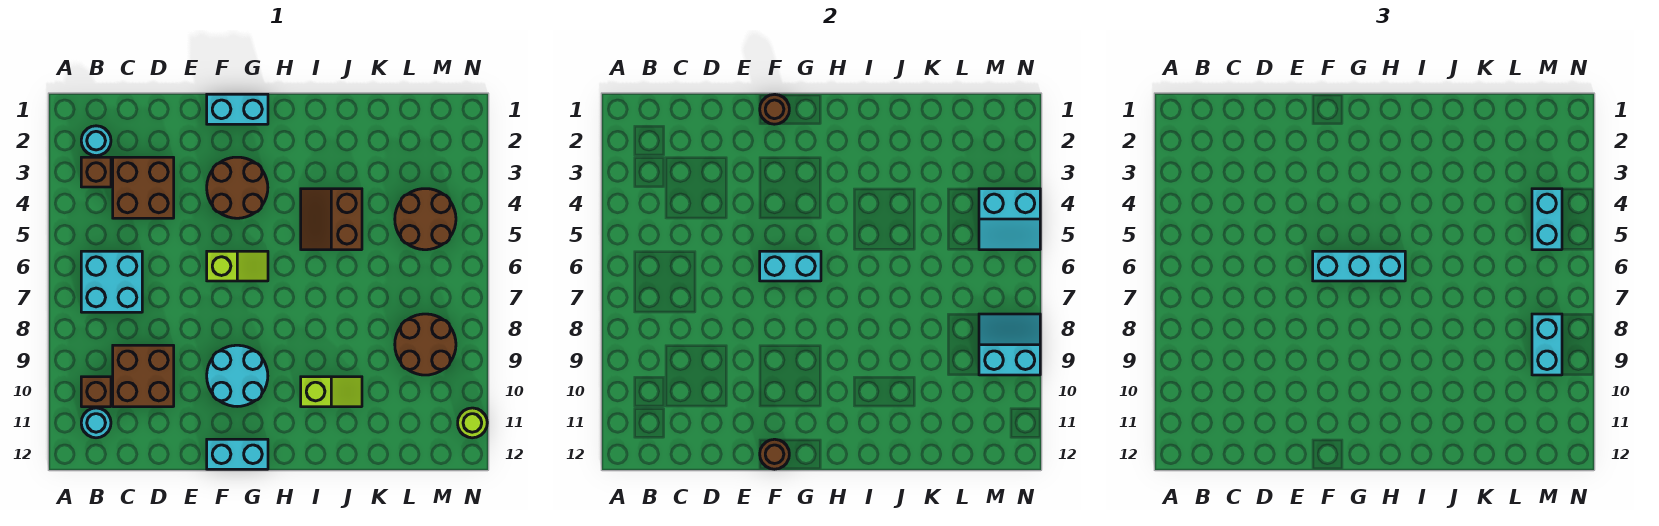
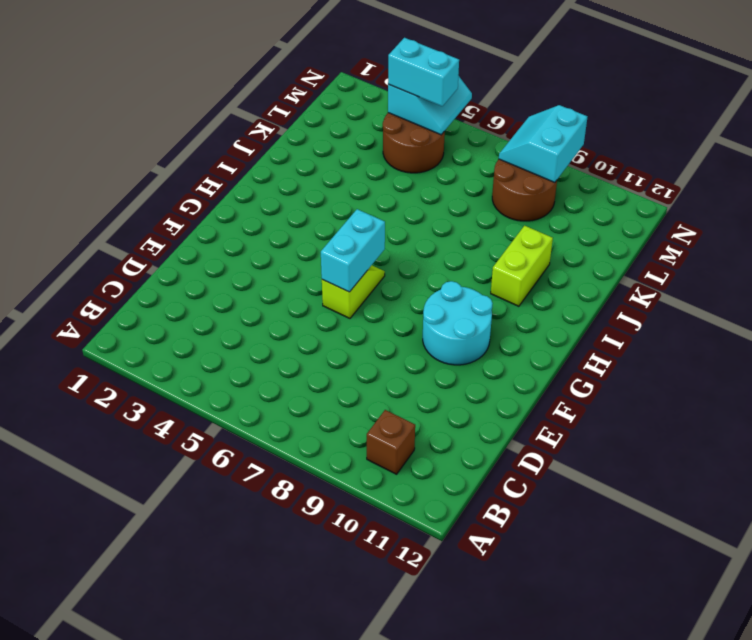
lime brick I10:J10 level 1 -> lime slope I10:J10 level 1 top I
none -> cyan round brick B2 level 1
none -> brown brick B3 level 1
none -> cyan brick B6:C7 level 1

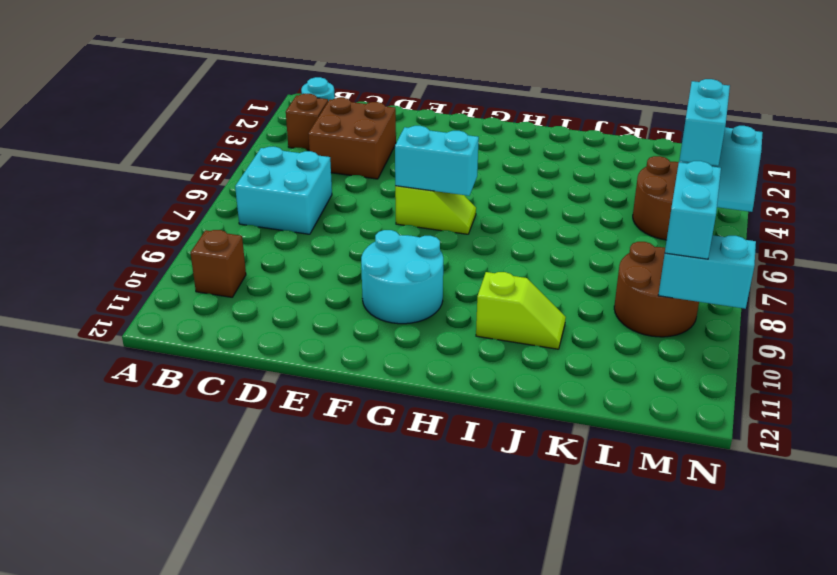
none -> cyan round brick B11 level 1
none -> brown brick C9:D10 level 1
none -> cyan brick F1:G1 level 1

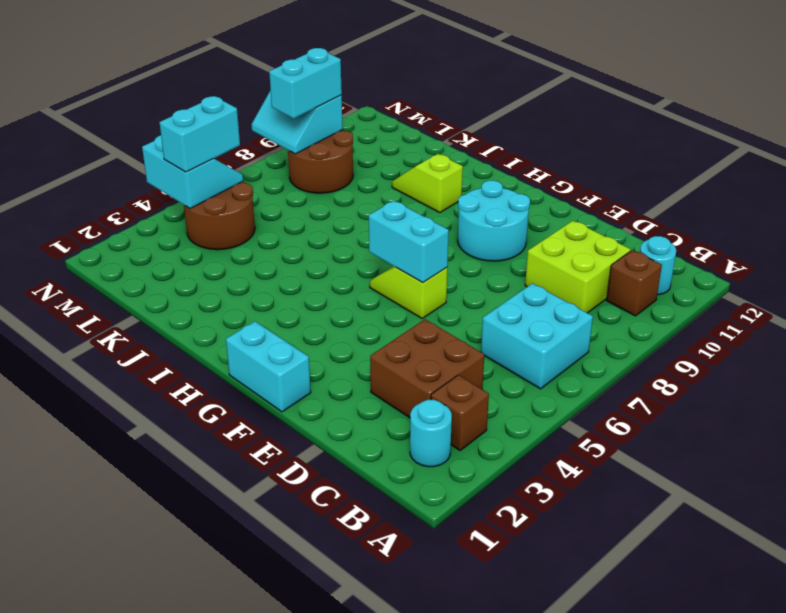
lime brick C9:D10 level 1 -> brown brick C9:D10 level 1
none -> brown round brick F3:G4 level 1
none -> cyan brick F12:G12 level 1
none -> brown slope I4:J5 level 1 top J

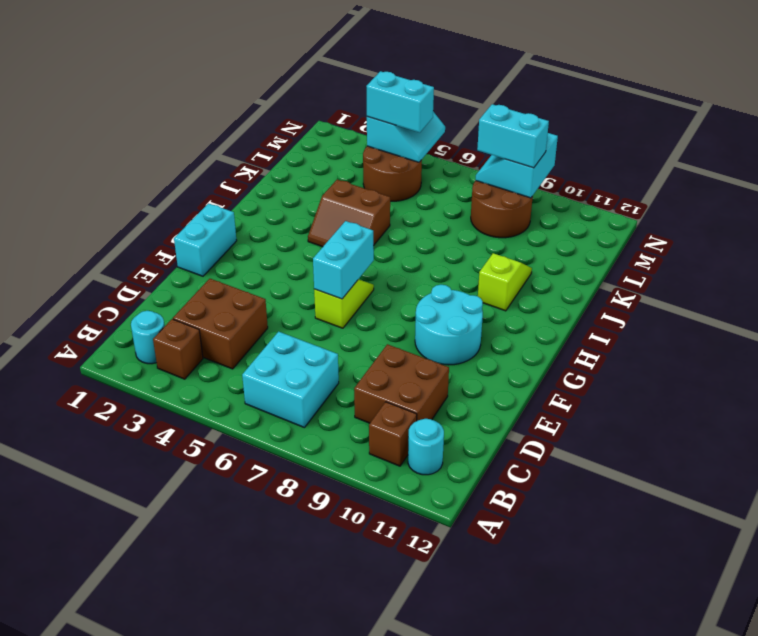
none -> brown round brick F3:G4 level 1
none -> cyan brick F12:G12 level 1
none -> lime round brick N11 level 1

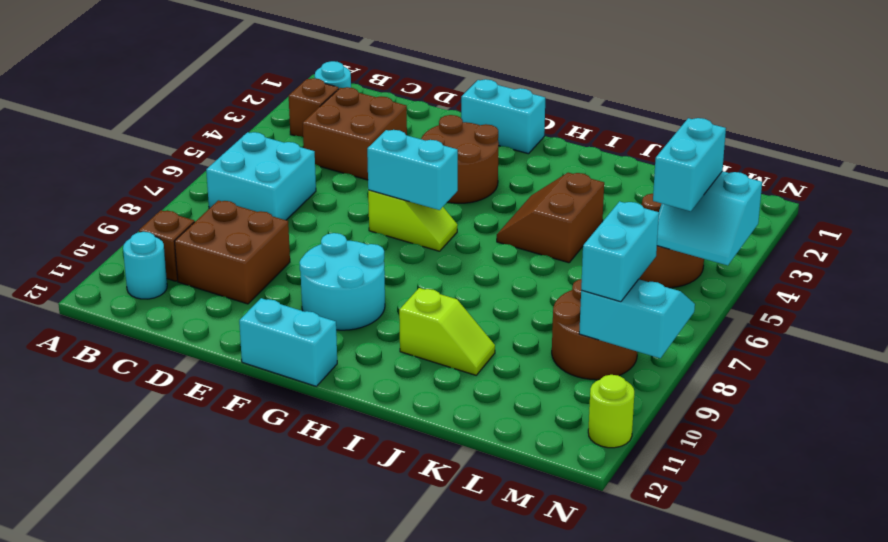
none -> brown round brick F1 level 2
none -> brown round brick F12 level 2
none -> cyan brick F6:H6 level 3

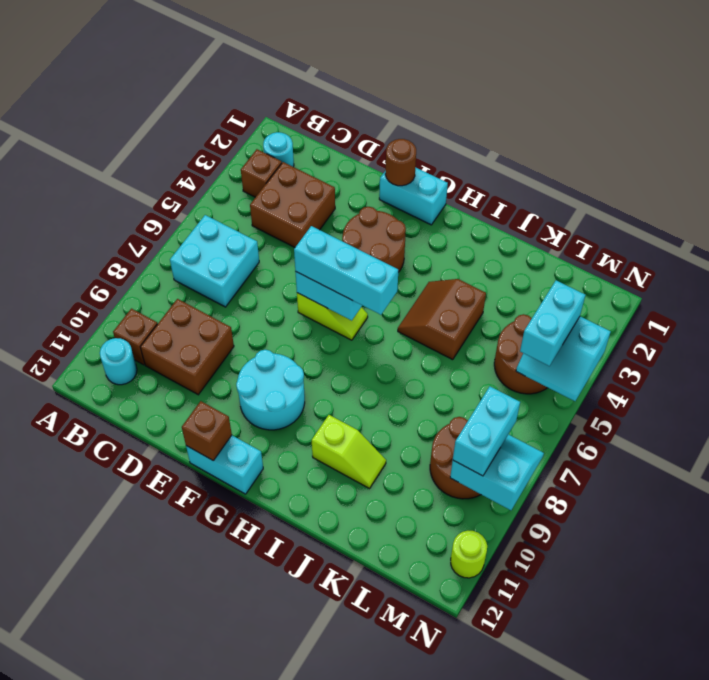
brown brick F12 level 2 -> brown round brick F12 level 2

